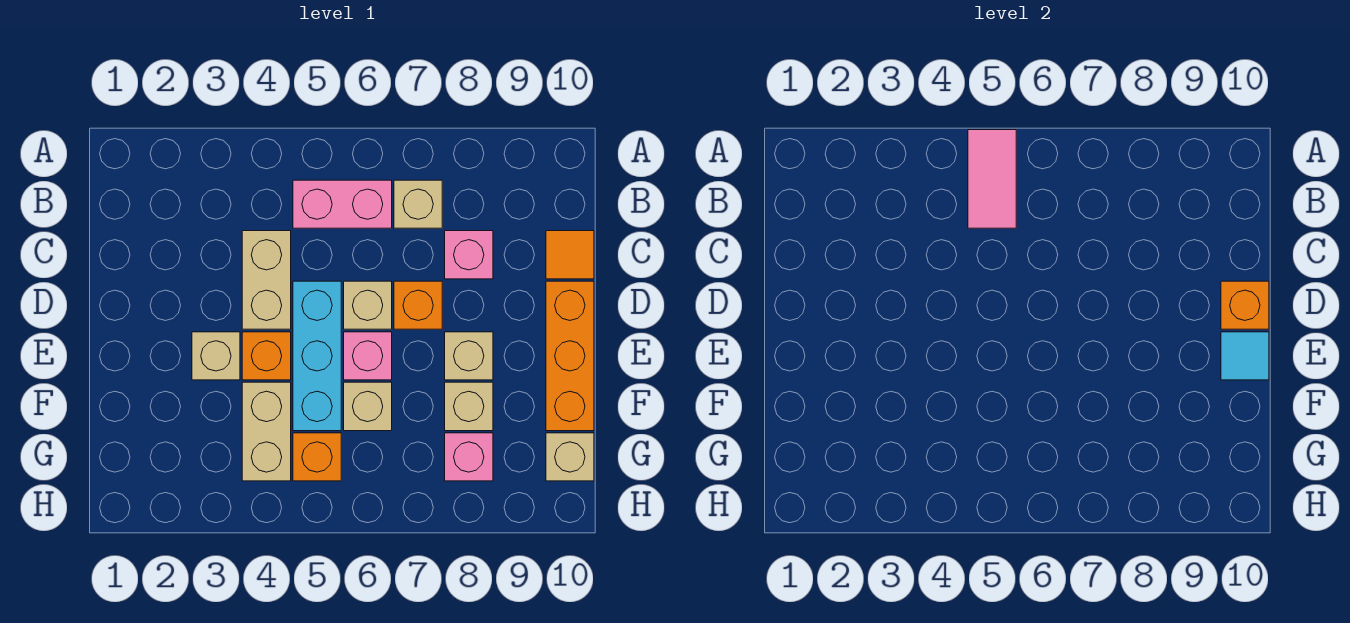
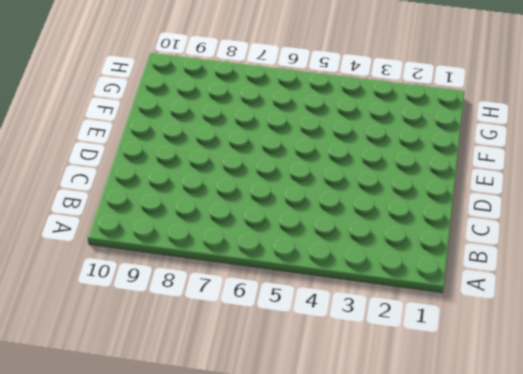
none -> pink brick B5:B6 level 1
none -> tan brick B7 level 1
none -> tan brick C4:D4 level 1

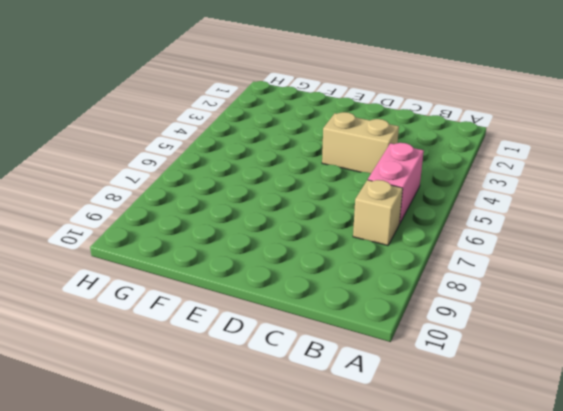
none -> pink brick C8 level 1
none -> orange tile C10 level 1
none -> cyan brick D5:F5 level 1

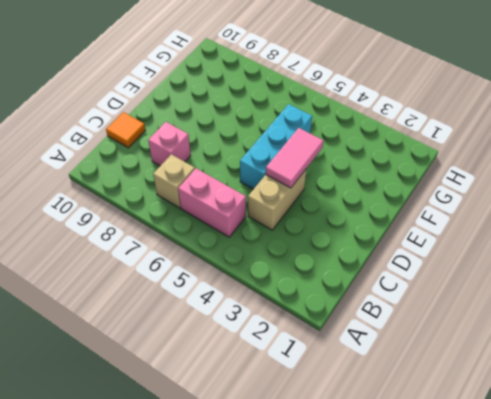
pink tile D4:E4 level 2 -> pink tile A5:B5 level 2
none -> tan brick D6 level 1
none -> orange brick D7 level 1
none -> orange brick D10:F10 level 1

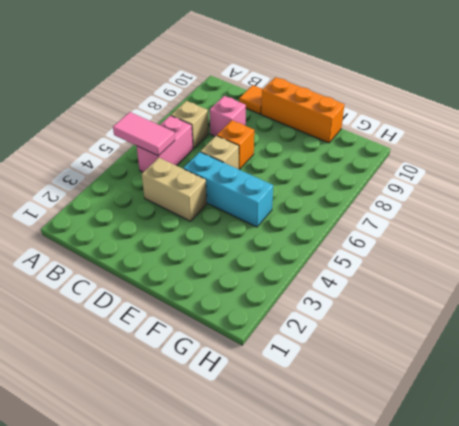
none -> tan brick E3 level 1
none -> orange brick E4 level 1
none -> pink brick E6 level 1

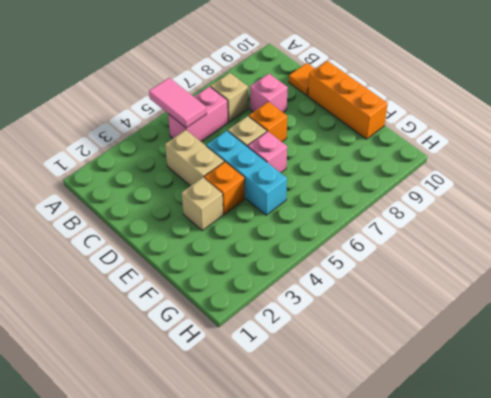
none -> tan brick E8 level 1
none -> tan brick F4:G4 level 1
none -> tan brick F6 level 1

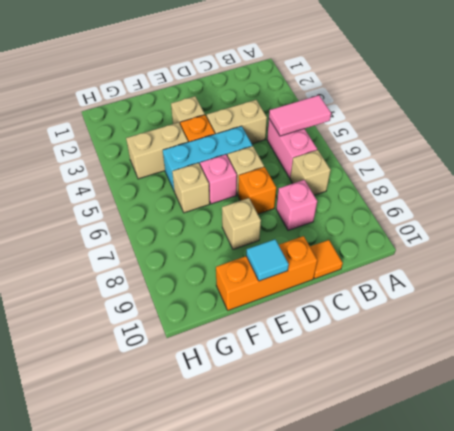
none -> tan brick F8 level 1
none -> orange brick G5 level 1
none -> pink brick G8 level 1

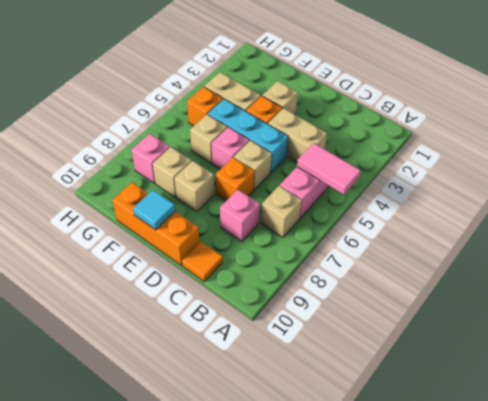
none -> tan brick G10 level 1
none -> orange brick D10 level 2

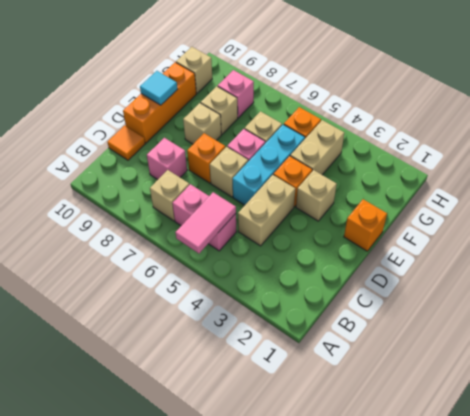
orange brick E1 level 1 -> orange brick D10 level 2

